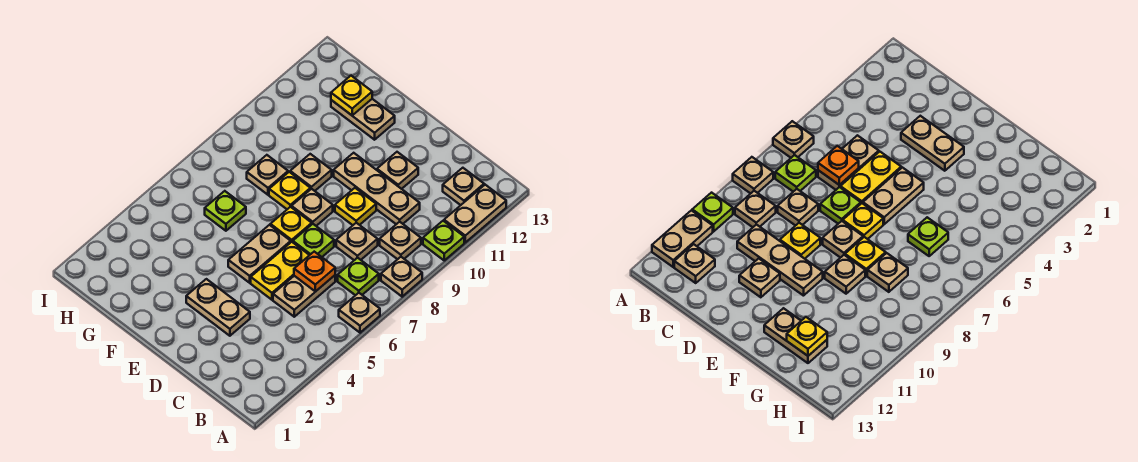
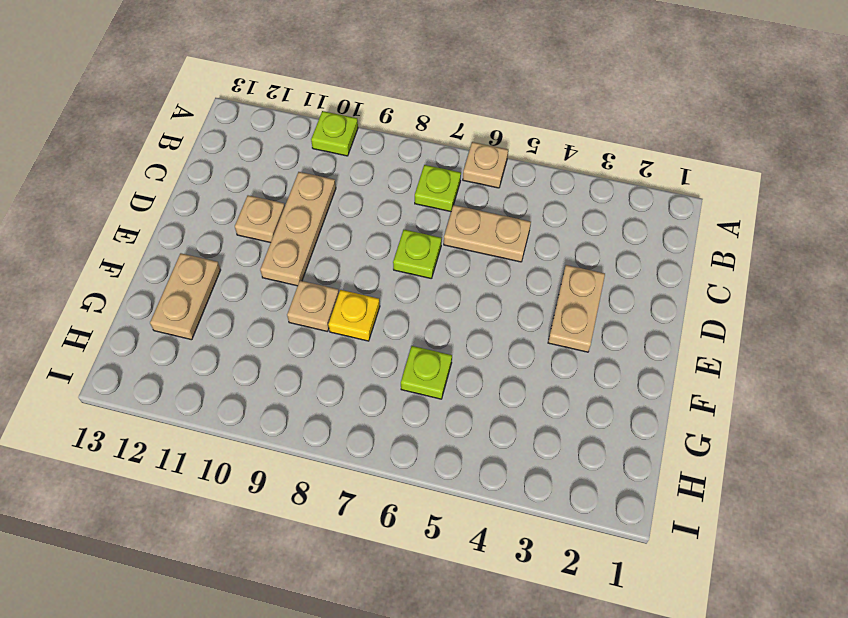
none -> tan plate A8 level 1
none -> tan plate A11:A12 level 1
none -> tan plate B9 level 1

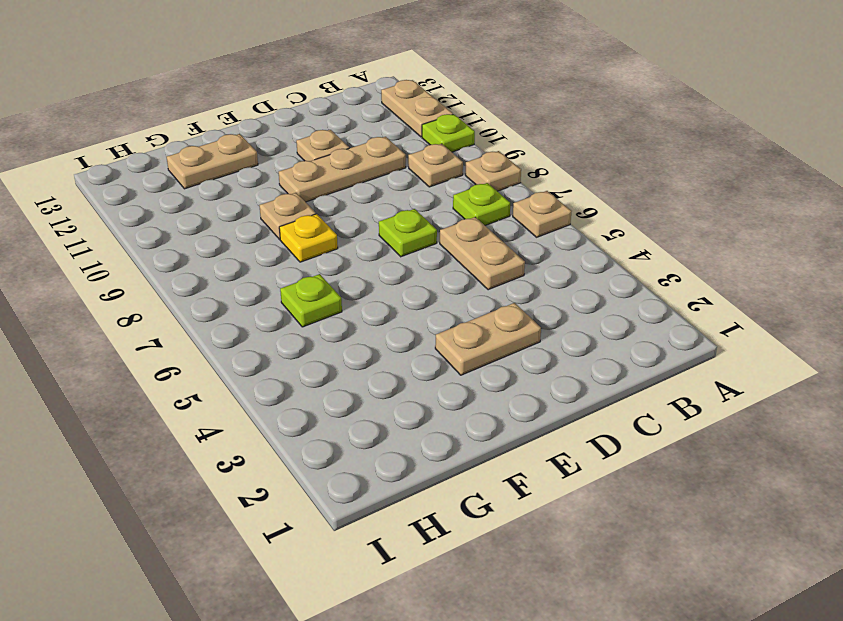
none -> tan plate B12 level 1
none -> tan plate C8 level 1
none -> yellow plate D5:D6 level 1

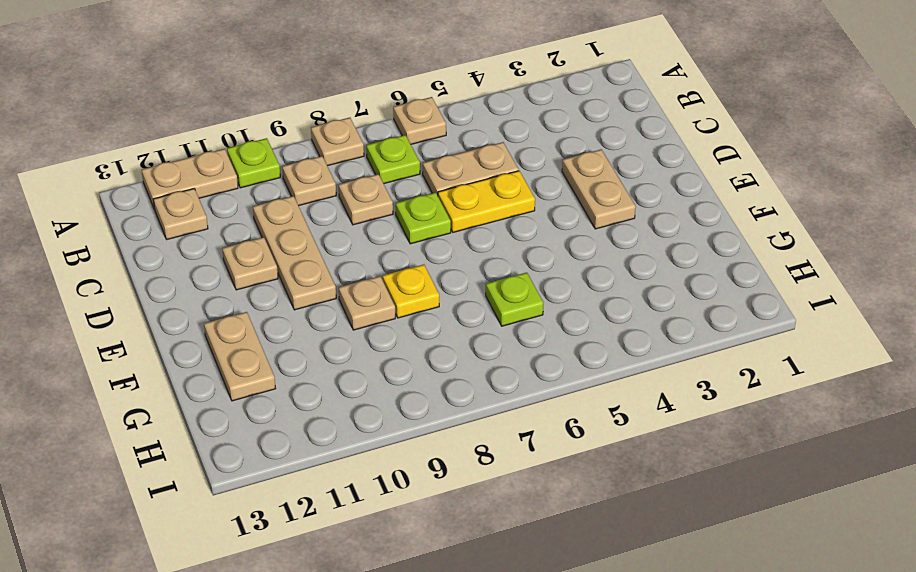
none -> yellow plate D9 level 1
none -> tan plate E5:E6 level 1
none -> yellow plate E7 level 1

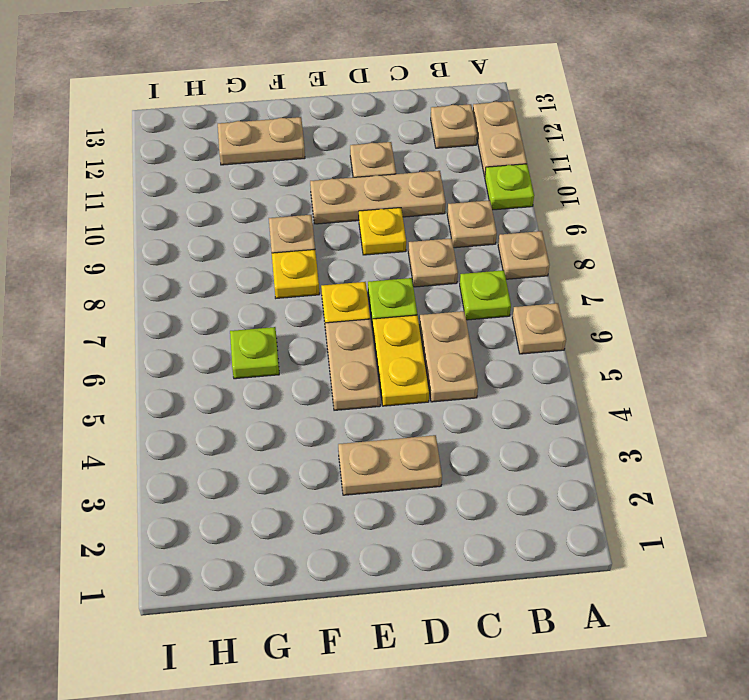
none -> tan plate E8 level 1
none -> tan plate G8 level 1
none -> orange plate C6 level 2

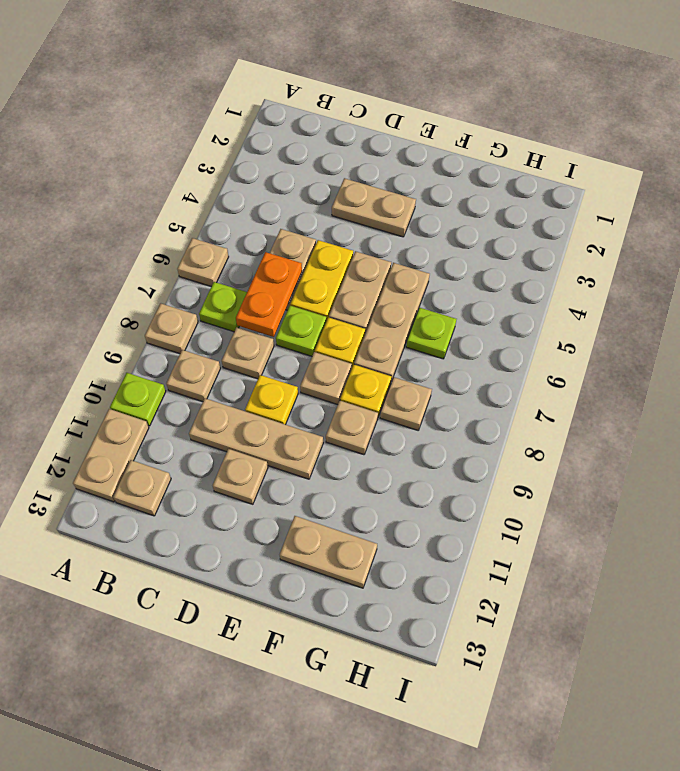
orange plate C6:C7 level 2 -> orange plate C6 level 2
tan plate F5:F7 level 1 -> none
none -> yellow plate G12 level 2

